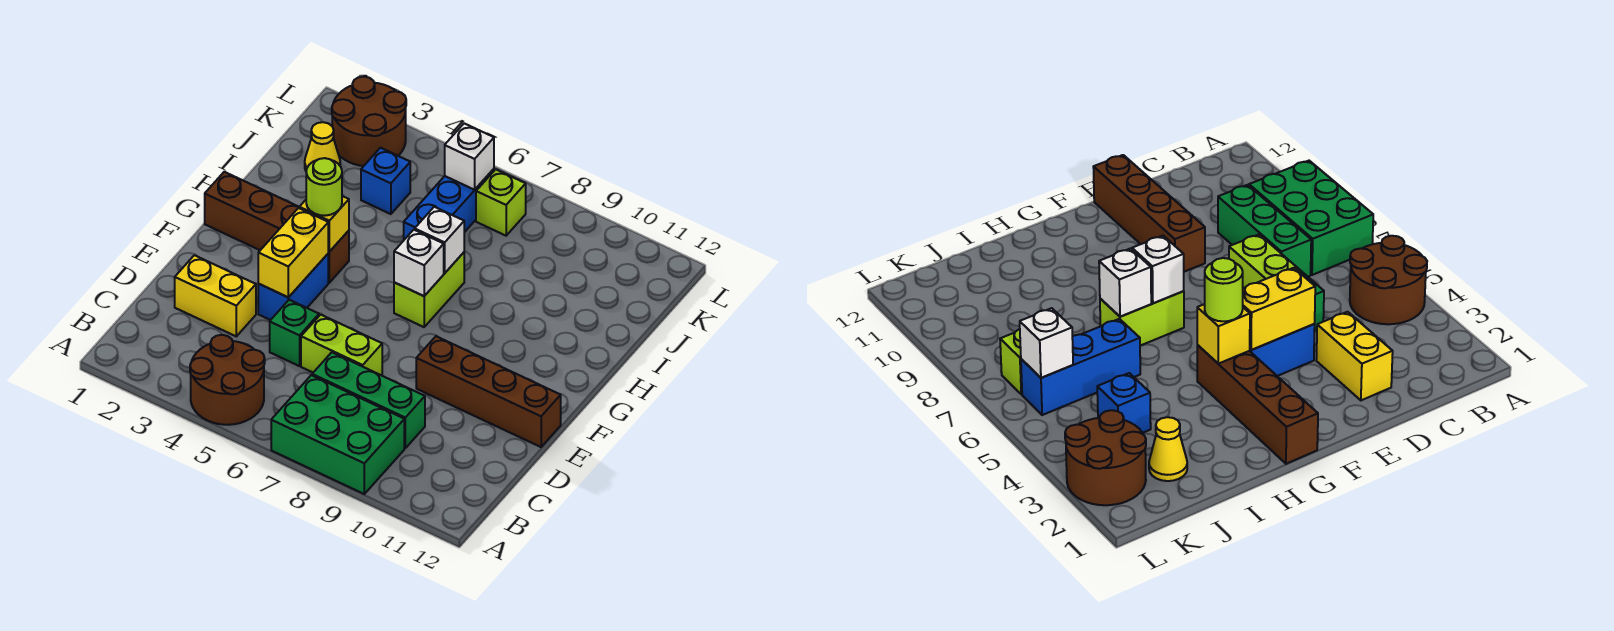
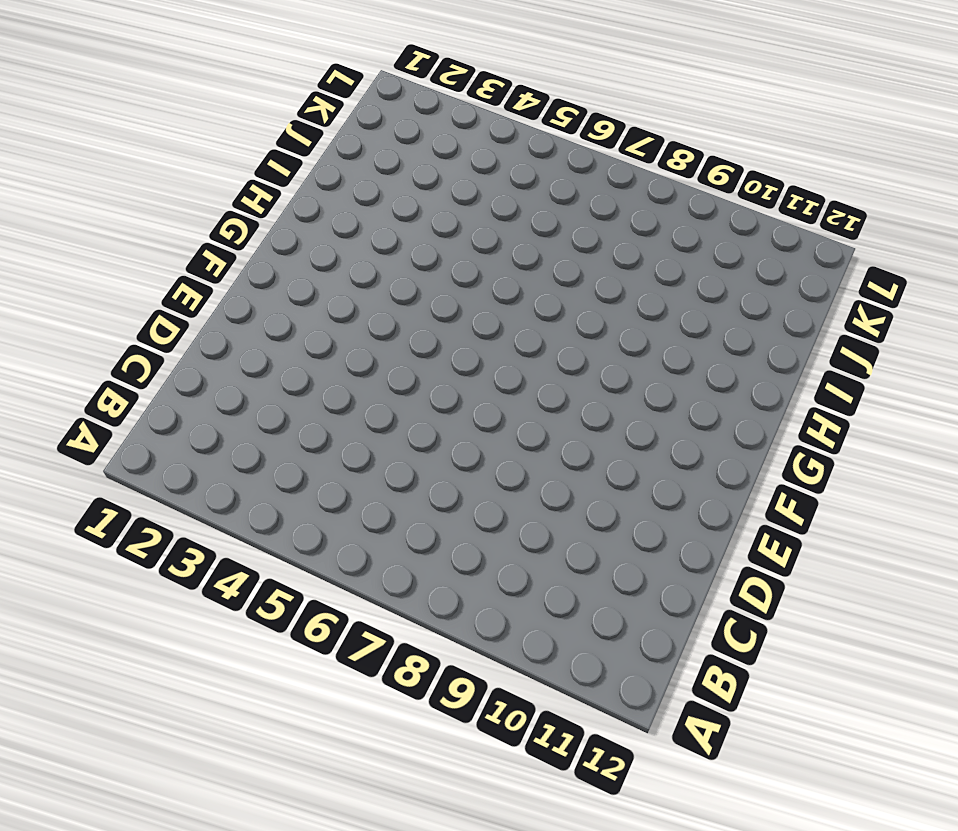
none -> brown round brick A4:B5 level 1
none -> green brick A7:B9 level 1
none -> green brick C7:C9 level 1

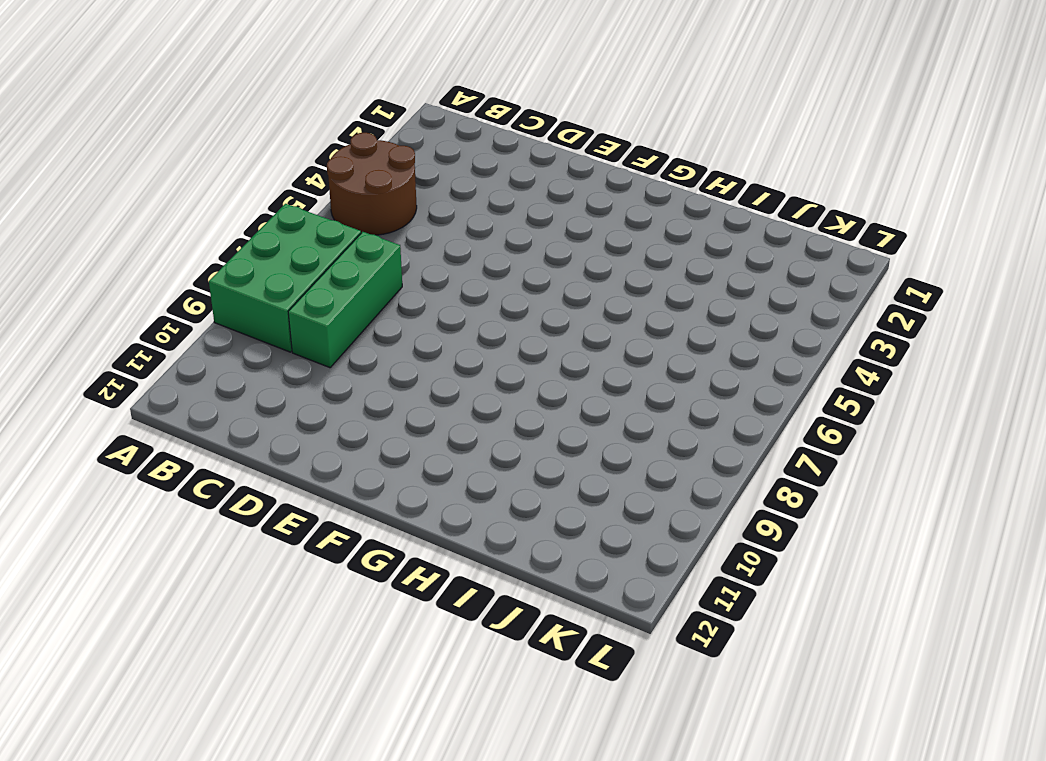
none -> yellow brick D2:D3 level 1
none -> green brick D5 level 1
none -> lime brick D6:D7 level 1

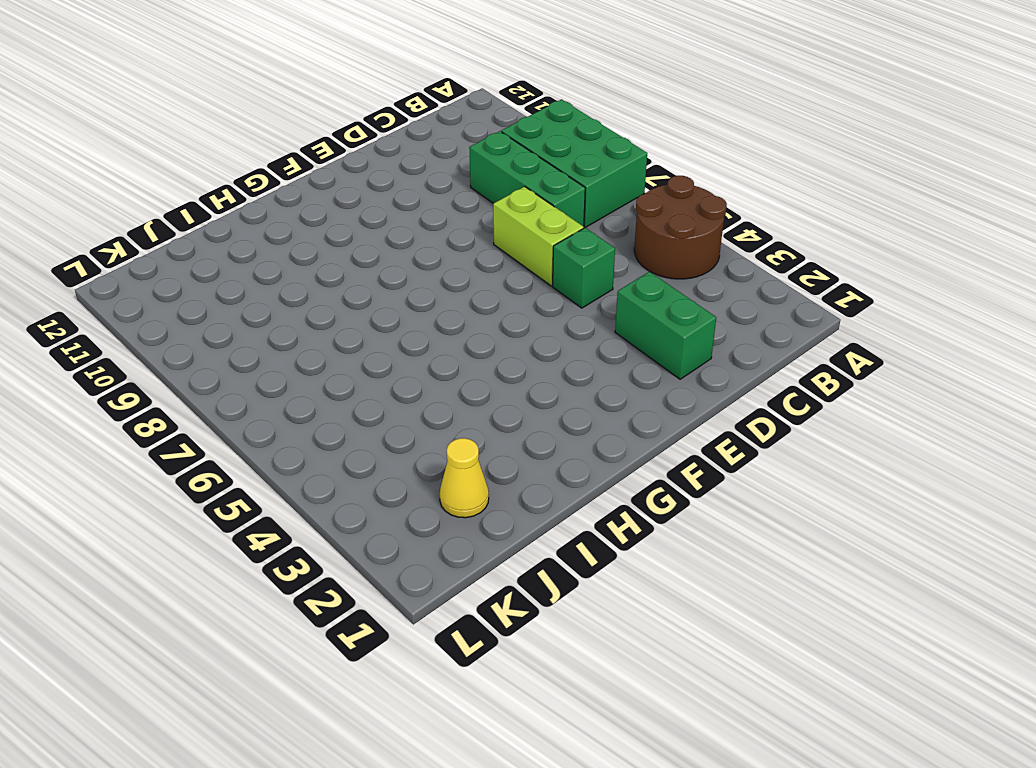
green brick D2:D3 level 1 -> yellow brick D2:D3 level 1
none -> blue brick E4:F4 level 1
none -> brown brick E9:E12 level 1
none -> brown brick G1:G4 level 1

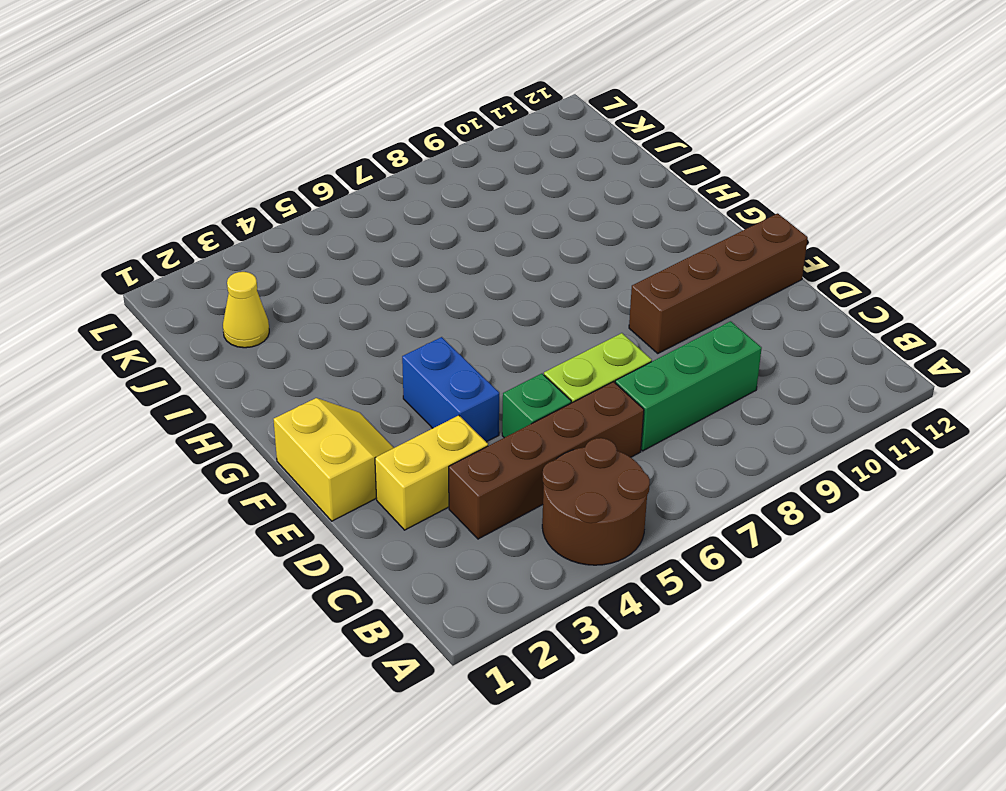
brown brick C3:C6 level 1 -> brown brick G1:G4 level 1
yellow slope E1:F2 level 1 top 1 -> none
none -> green brick A7:B9 level 1
none -> lime brick G7:H7 level 1
none -> blue brick I6:K6 level 1

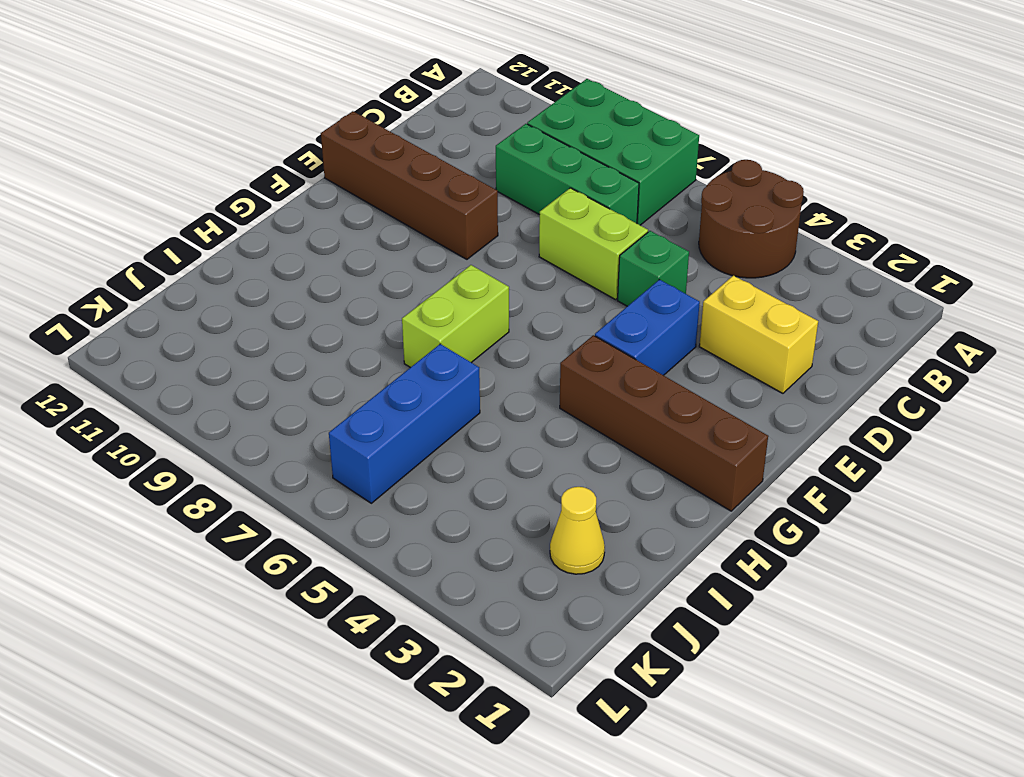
none -> blue brick J4 level 1
none -> brown round brick K2:L3 level 1
none -> lime brick K7 level 1

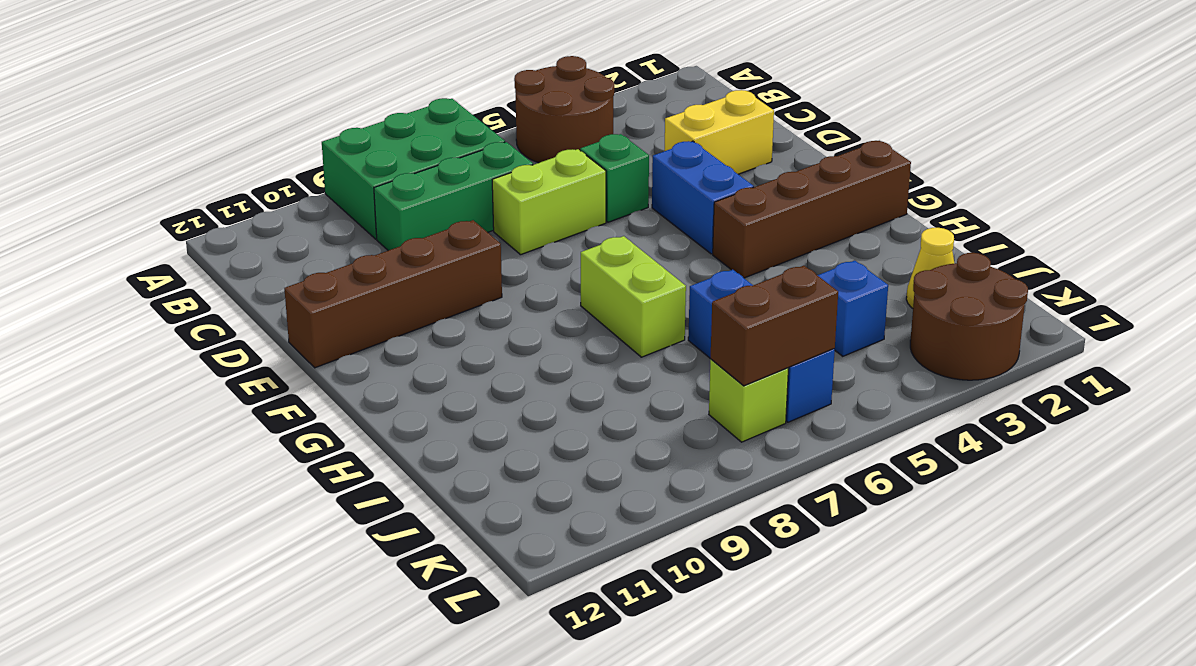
brown brick K6:K7 level 2 -> white brick K6 level 2
none -> yellow brick E4:F4 level 2
none -> yellow brick G4 level 2
none -> white brick G7 level 2

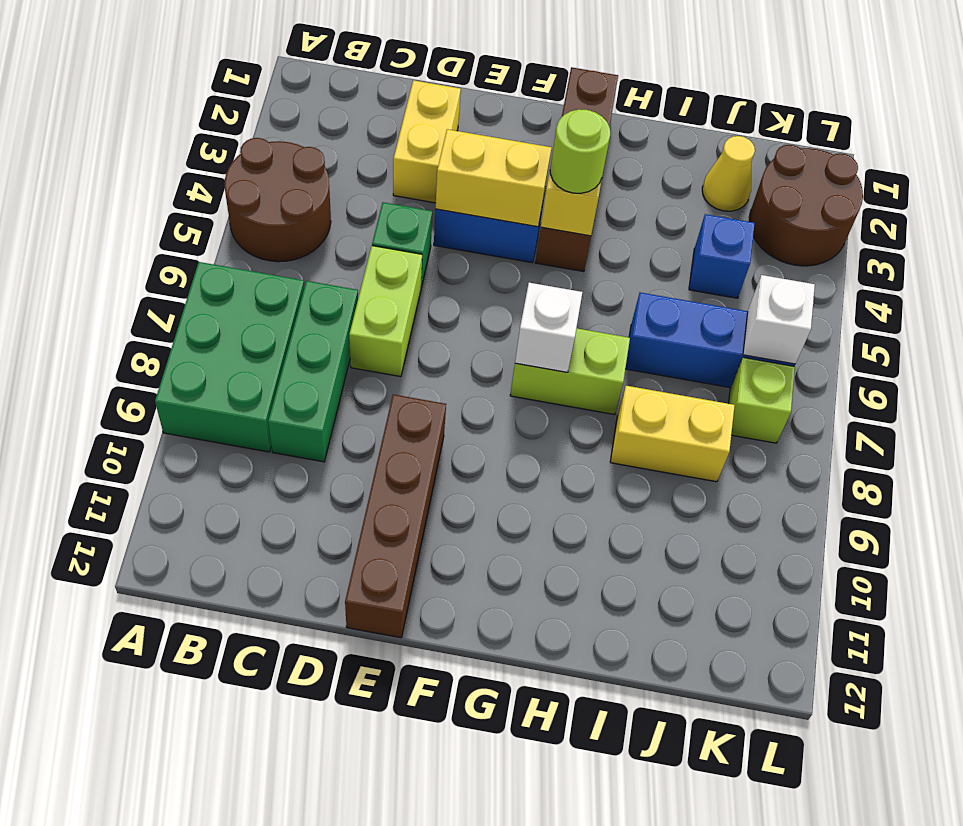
yellow brick I8:J8 level 1 -> none
none -> white brick H7 level 2

